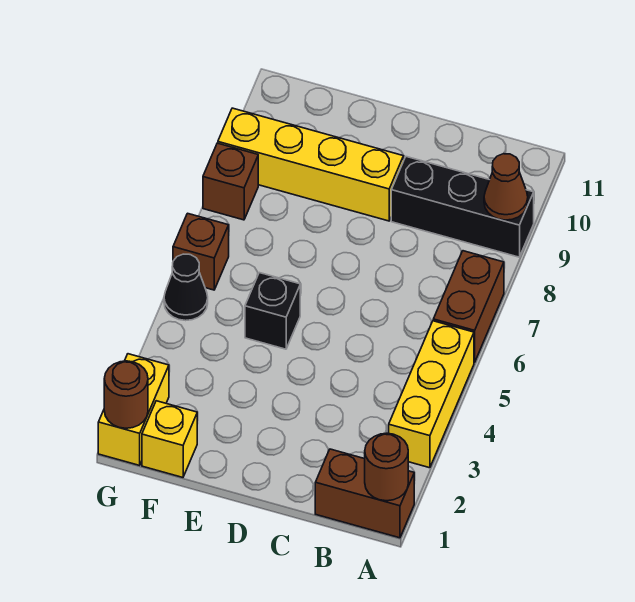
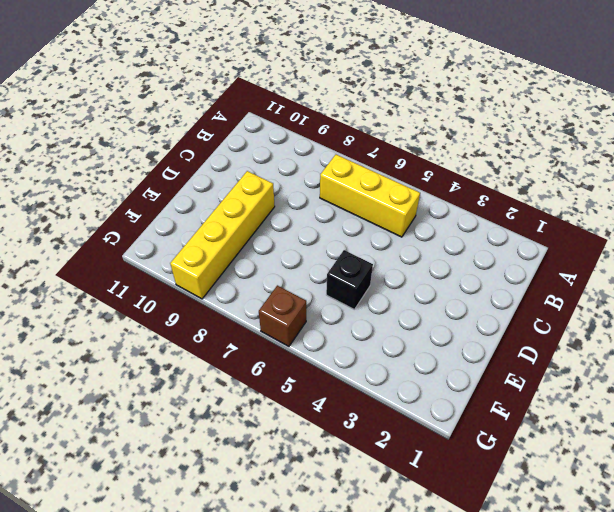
yellow brick B5:B7 level 1 -> yellow brick A3:A5 level 1
none -> brown brick A1:B1 level 1
none -> brown brick A6:A7 level 1
none -> black brick A9:C9 level 1

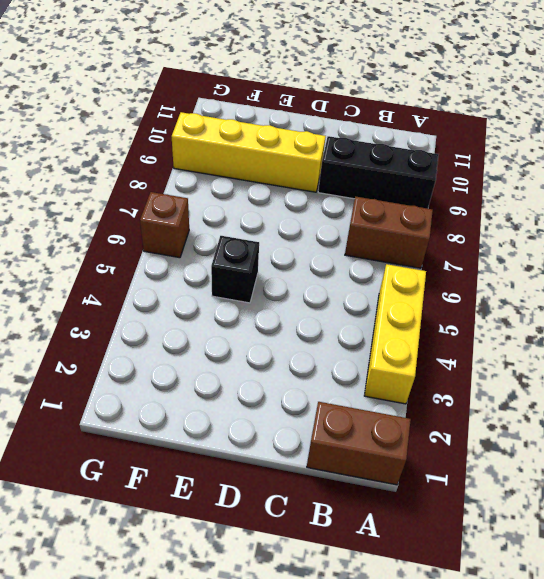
brown brick A7:B7 level 1 -> brown brick A6:A7 level 1
none -> yellow brick F1 level 1
none -> yellow brick G1:G2 level 1
none -> black cone G5 level 1

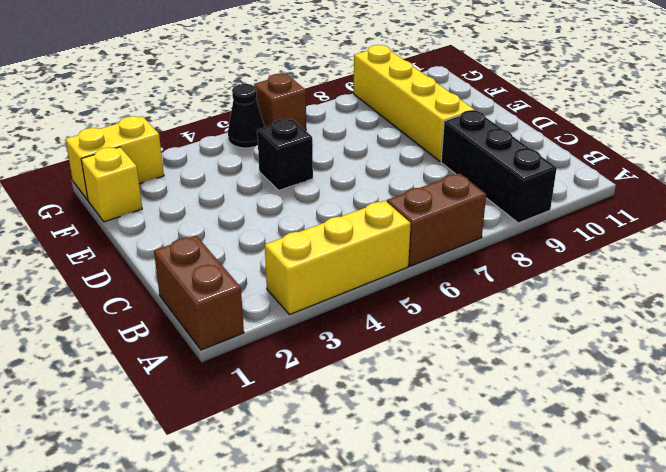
none -> brown brick G8 level 1
none -> brown round brick A1 level 2
none -> brown cone A9 level 2

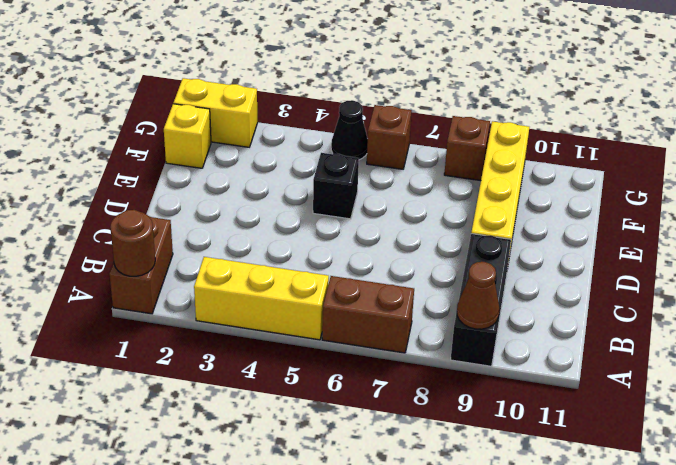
none -> brown round brick G1 level 2

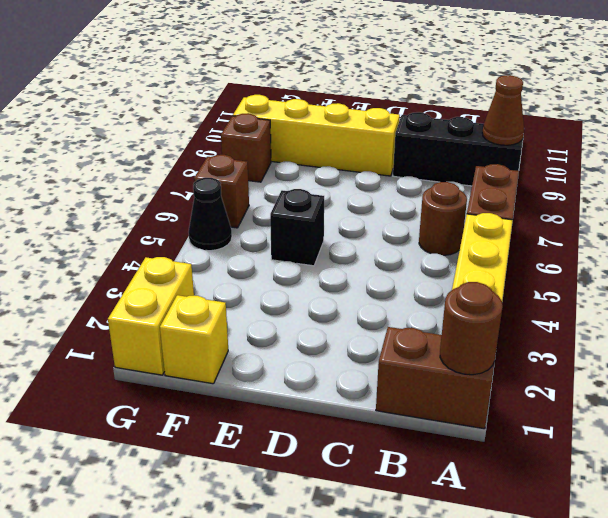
brown round brick B6 level 1 -> brown round brick G1 level 2

